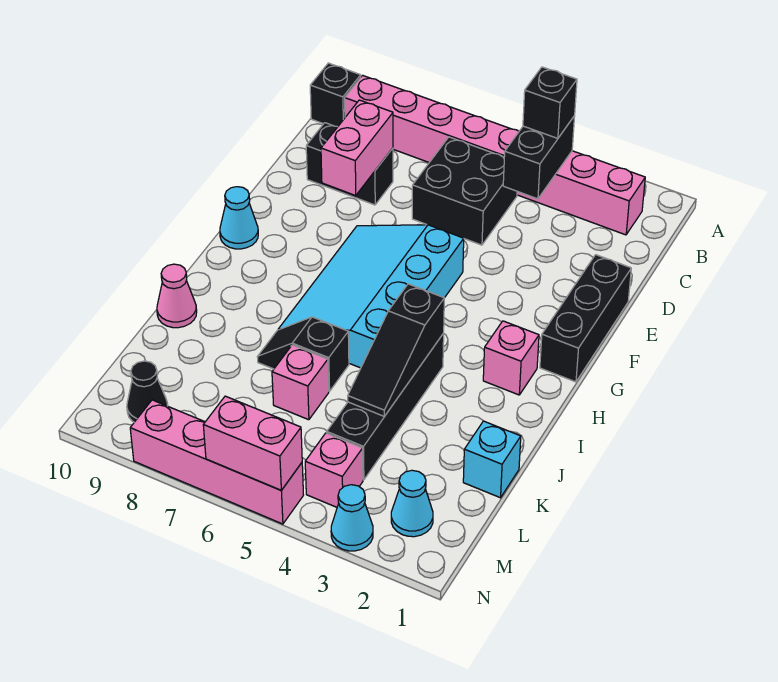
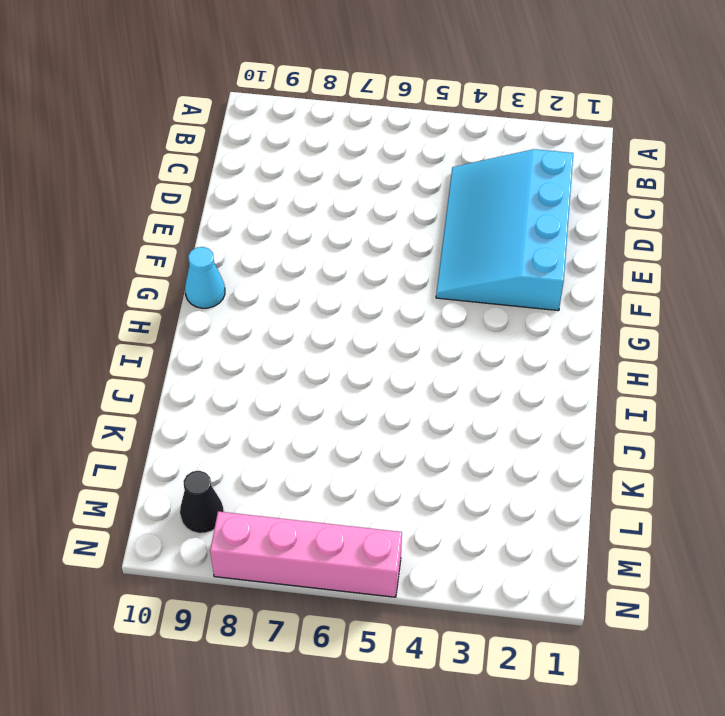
cyan slope C2:F4 level 1 top 2 -> cyan slope F5:I7 level 1 top 5
none -> pink brick B2:B9 level 1
none -> black brick B10 level 1
none -> black brick C5:D6 level 1

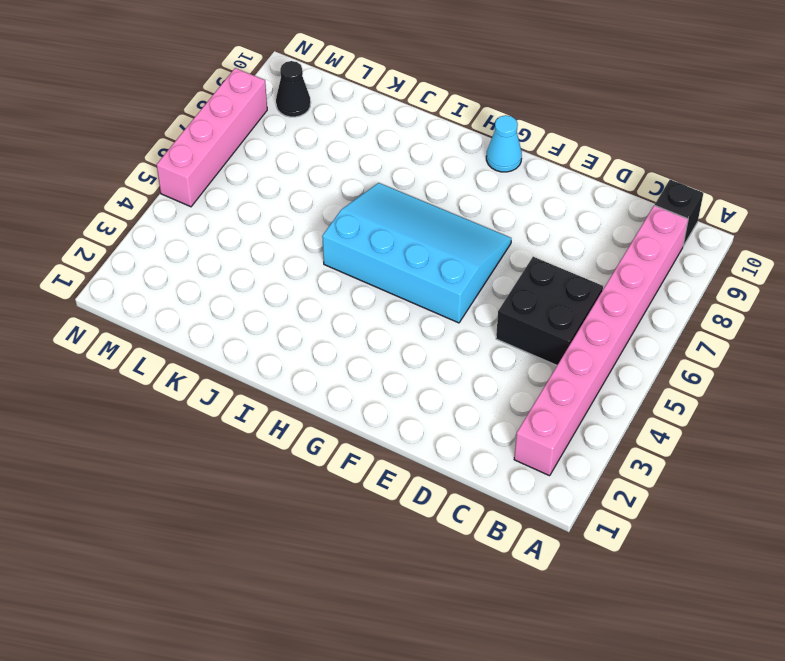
none -> black brick D8:D9 level 1
none -> black brick E1:G1 level 1
none -> pink brick H2 level 1

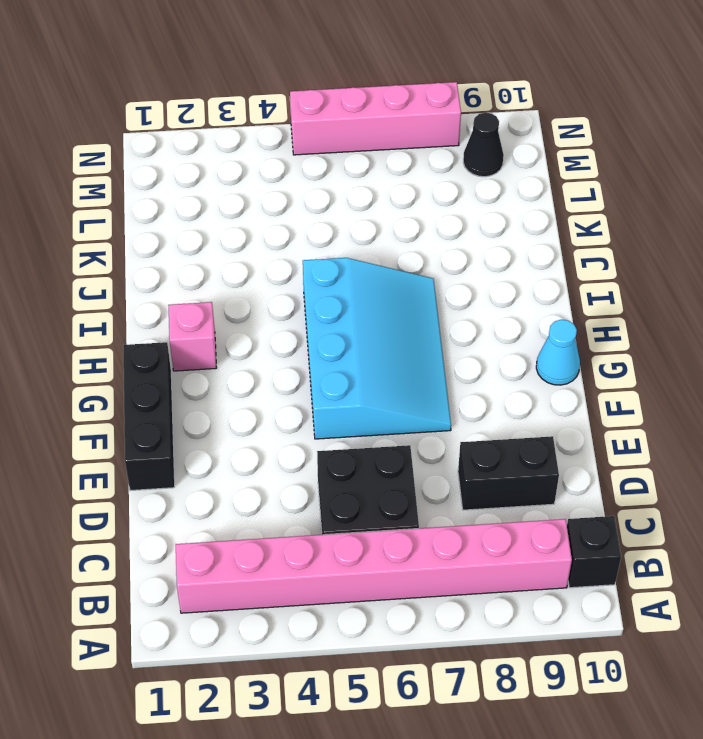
none -> black brick I4:L4 level 1
none -> black slope J6:J7 level 1 top 6
none -> pink cone J10 level 1

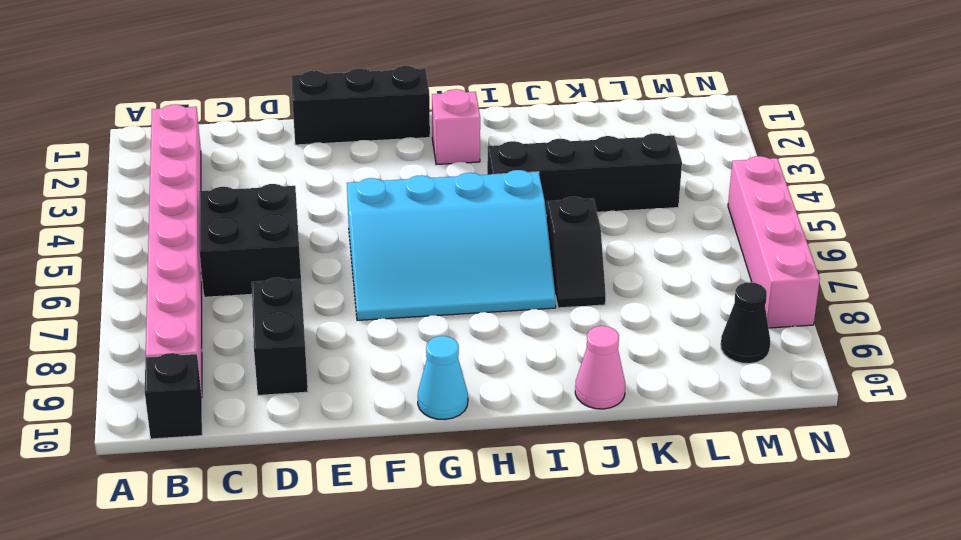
none -> cyan brick K1 level 1
none -> pink brick K6 level 1
none -> cyan cone M2 level 1

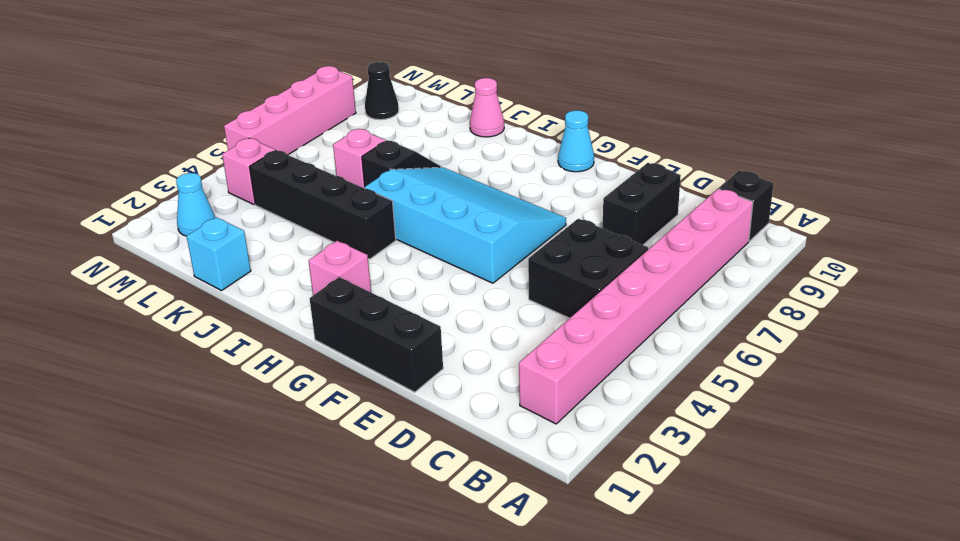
none -> cyan cone N3 level 1
none -> black brick B4:C4 level 2
none -> pink brick D8:E8 level 2

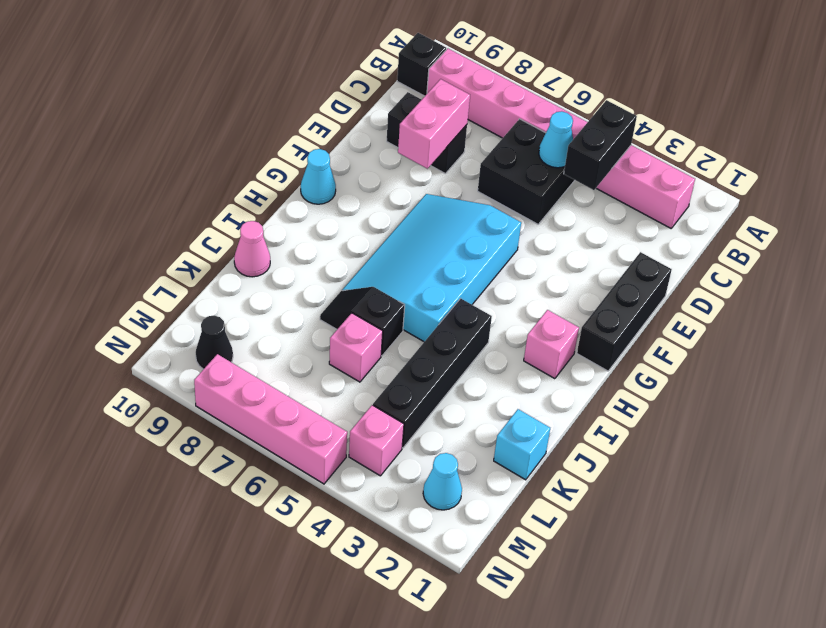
cyan cone C5 level 2 -> cyan cone N3 level 1
none -> black slope I4:K4 level 2 top I
none -> pink brick N5:N6 level 2
none -> black brick B4 level 3

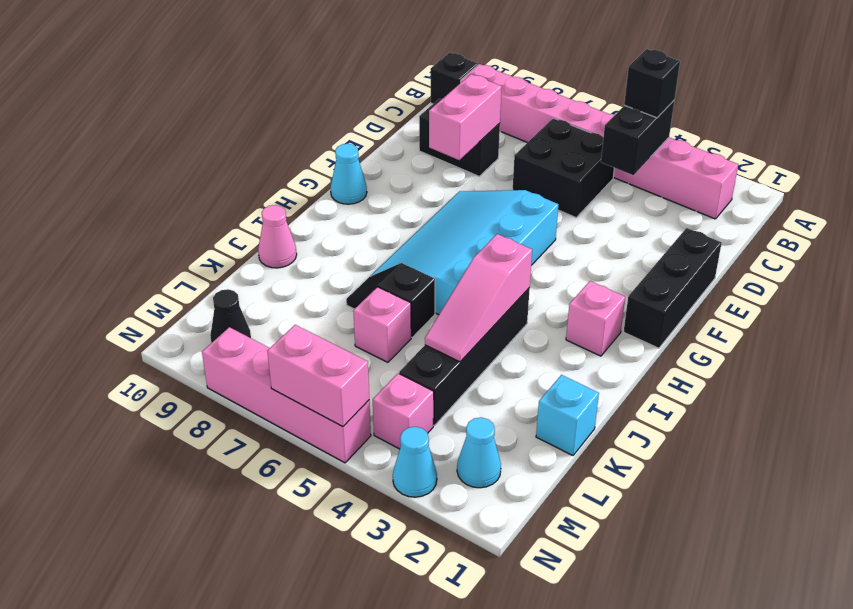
pink slope I4:K4 level 2 top I -> black slope I4:K4 level 2 top I

